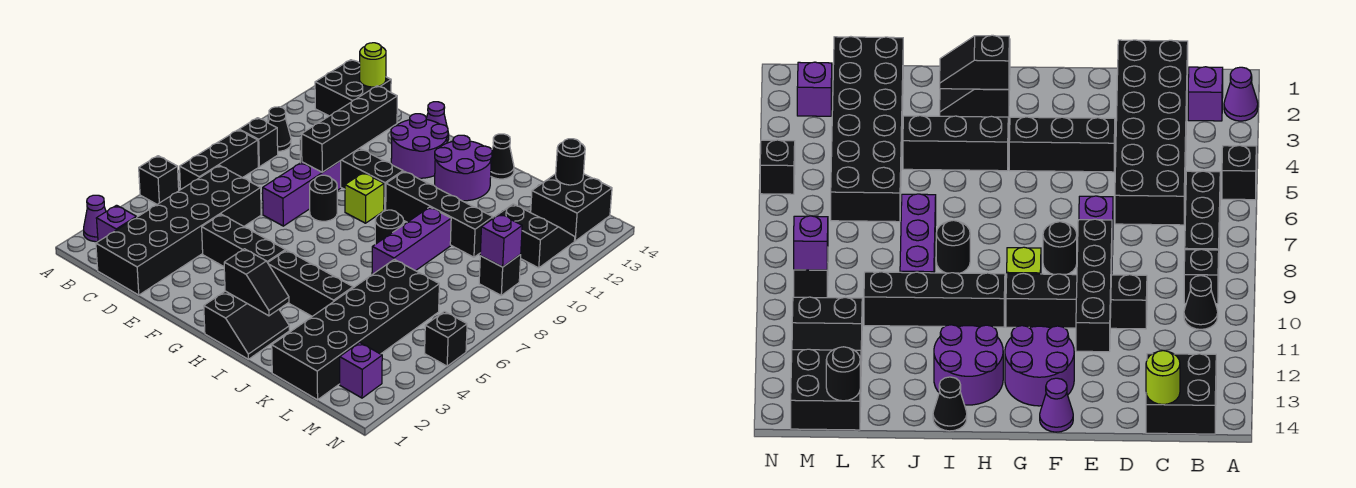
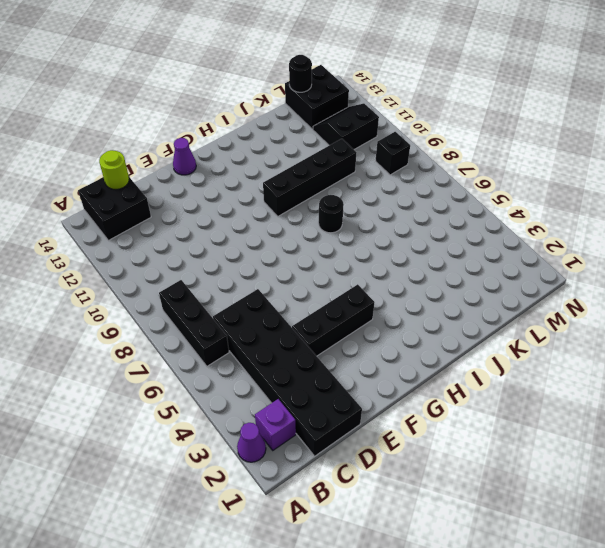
none -> black brick A5 level 1
none -> black brick B9 level 1
none -> black cone B10 level 1
none -> black brick D10:G10 level 1

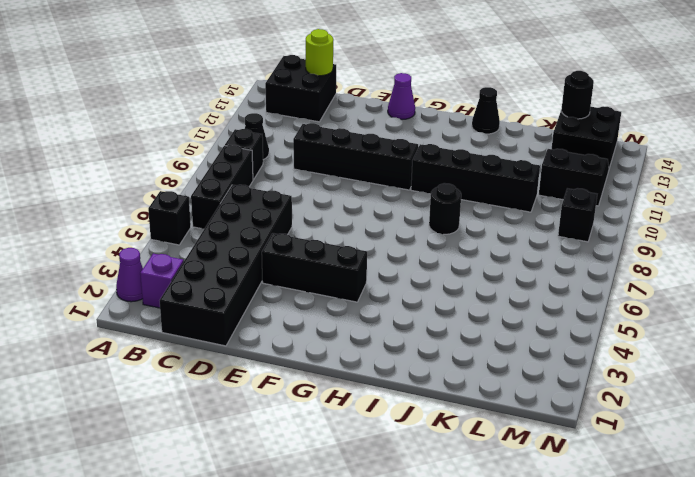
none -> purple brick E7:E9 level 1
none -> black round brick F8 level 1
none -> purple round brick F12:G13 level 1
none -> lime brick G9 level 1

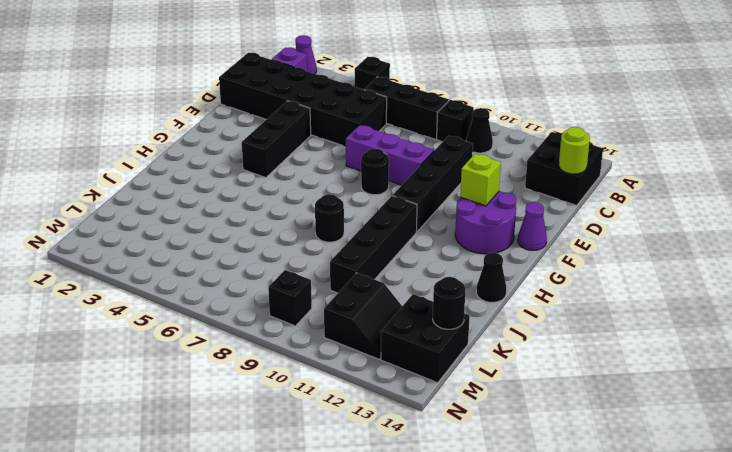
lime brick F12 level 2 -> lime brick G9 level 1
none -> black slope H1:I2 level 1 top H
none -> black brick H4:J4 level 1
none -> purple round brick H12:I13 level 1
none -> purple brick J7:J9 level 1

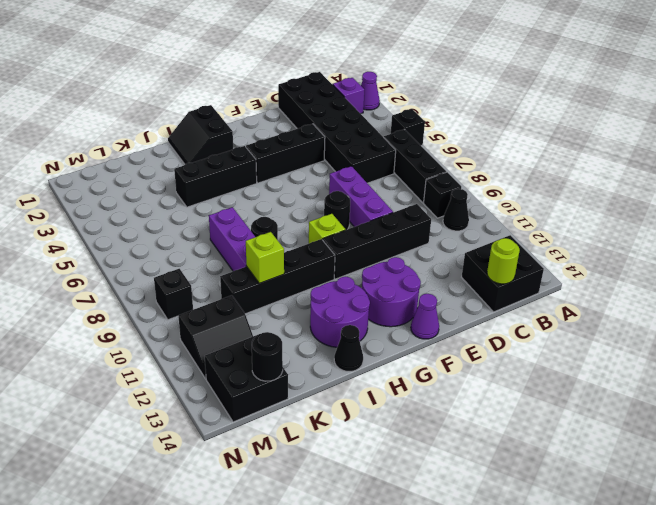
lime brick J10 level 2 -> none
none -> black brick K1:L6 level 1
none -> purple brick M2 level 1
none -> black brick N5 level 1
none -> black brick E9:E12 level 2

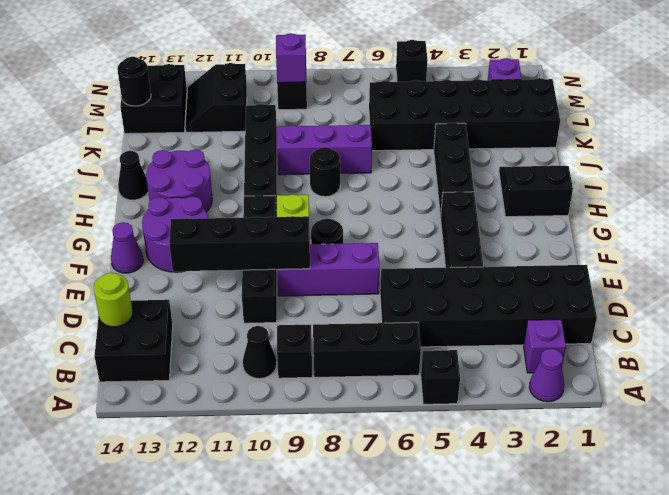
none -> black slope H2:I2 level 2 top H

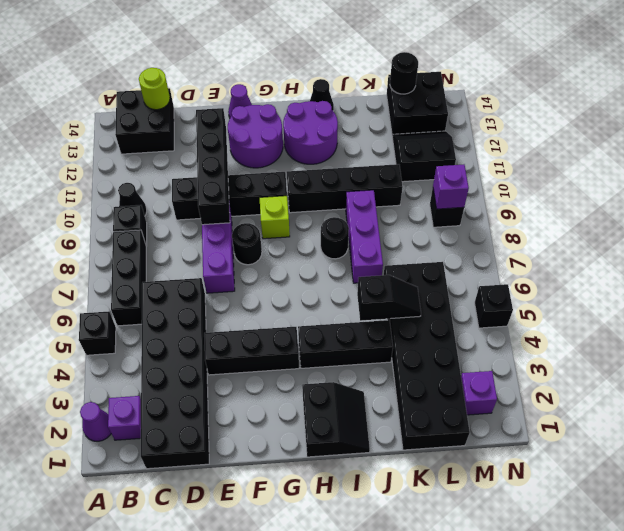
black slope J5:K5 level 2 top J -> black slope H2:I2 level 2 top H

